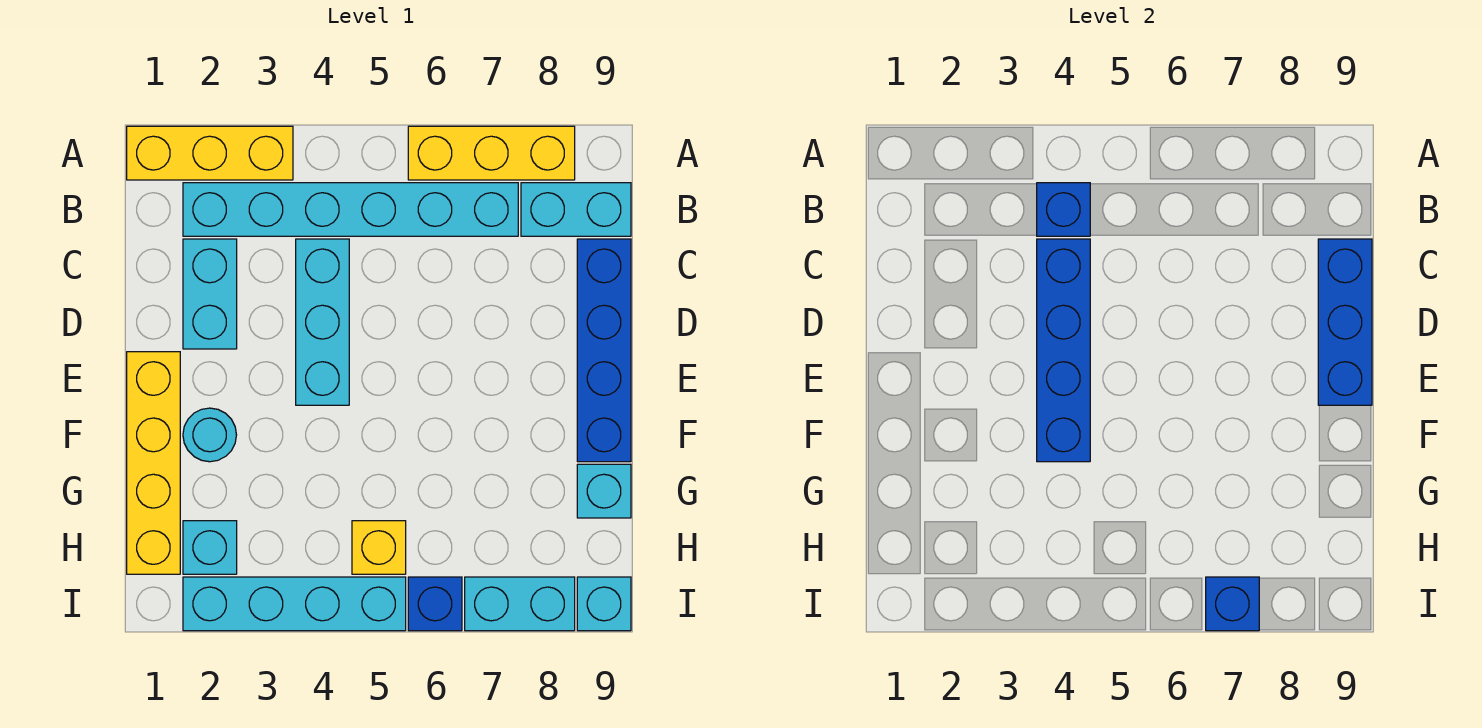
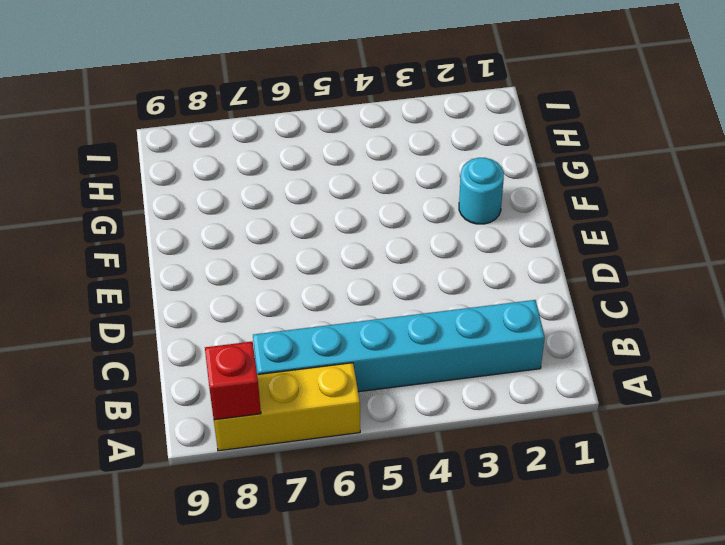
red brick A8 level 2 -> none
none -> yellow brick A1:A3 level 1
none -> cyan brick B8:B9 level 1
none -> cyan brick C2:D2 level 1

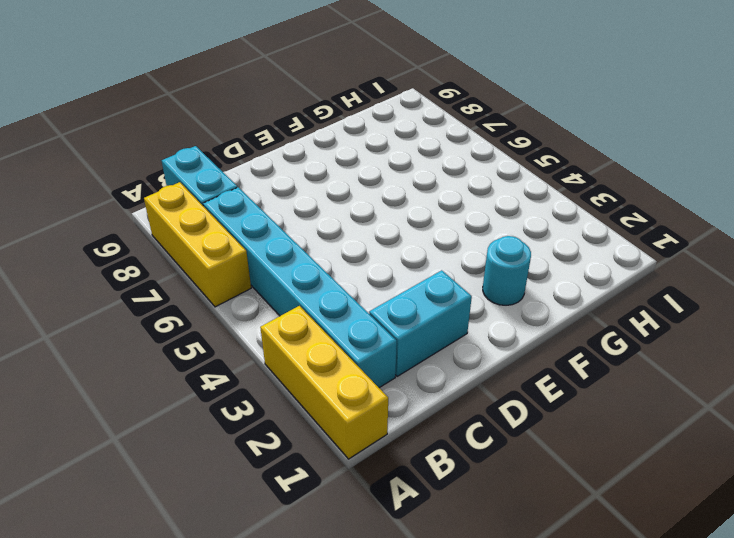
none -> cyan brick C4:E4 level 1
none -> blue brick C9:F9 level 1
none -> yellow brick E1:H1 level 1

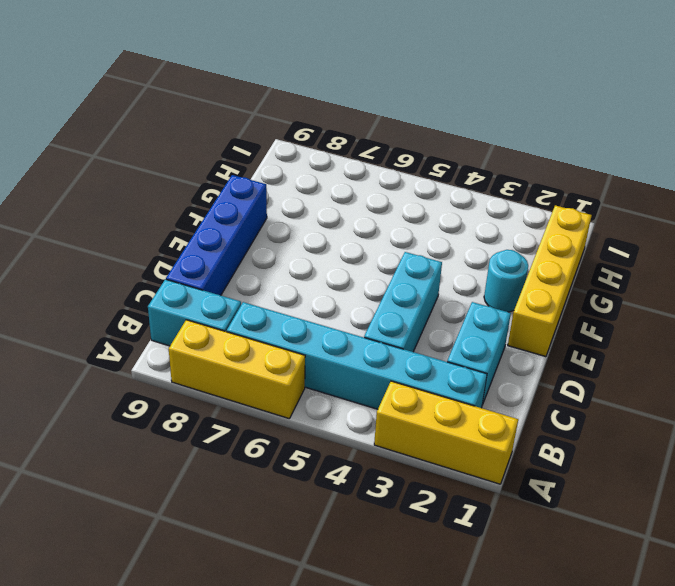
none -> cyan brick G9 level 1
none -> cyan brick H2 level 1
none -> yellow brick H5 level 1

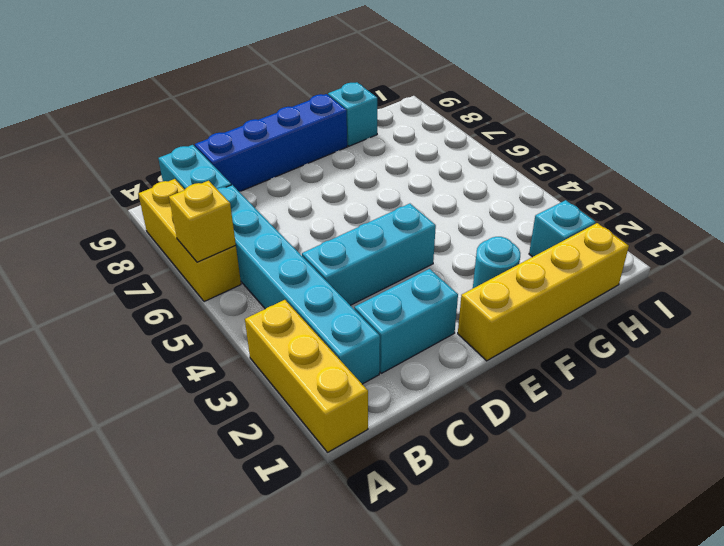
yellow brick A6 level 2 -> yellow brick H5 level 1
none -> cyan brick I2:I5 level 1
none -> blue brick I6 level 1
none -> cyan brick I7:I8 level 1

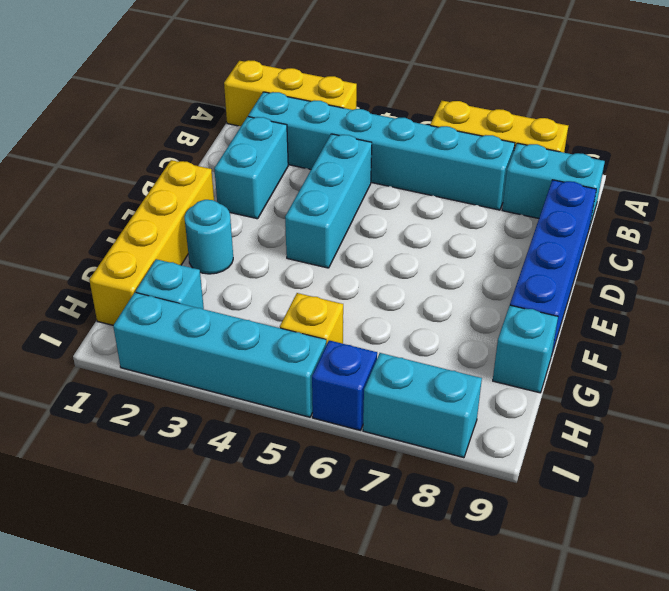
none -> cyan brick I9 level 1
none -> blue brick B4 level 2
none -> blue brick C4:F4 level 2

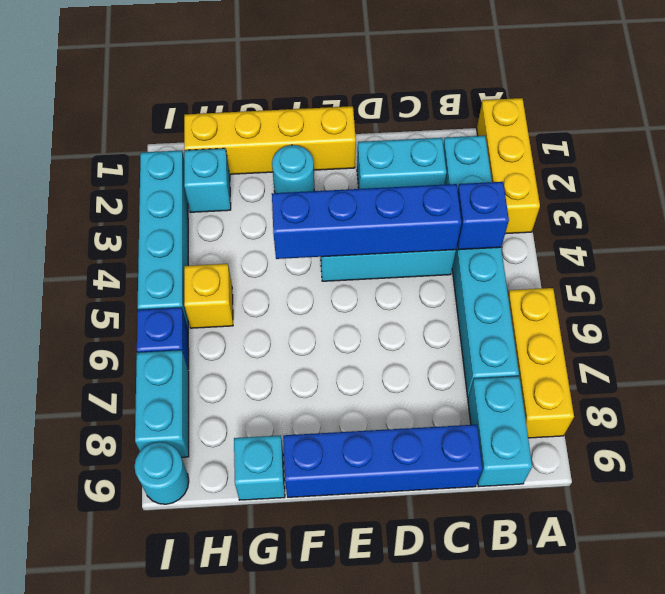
cyan round brick I9 level 1 -> cyan brick I9 level 1
none -> blue brick C9:E9 level 2
none -> blue brick I7 level 2

